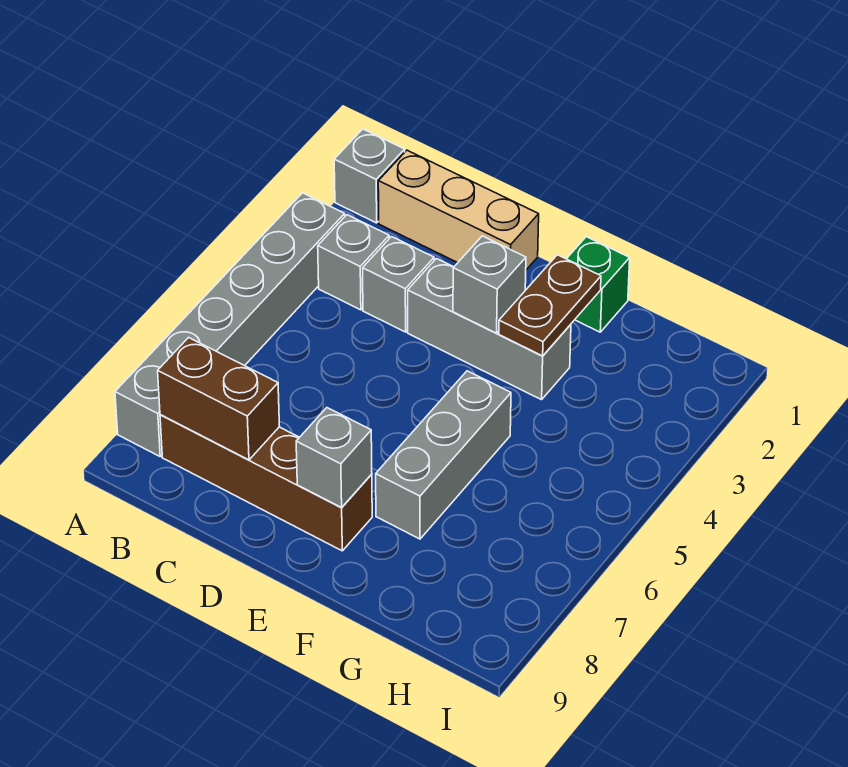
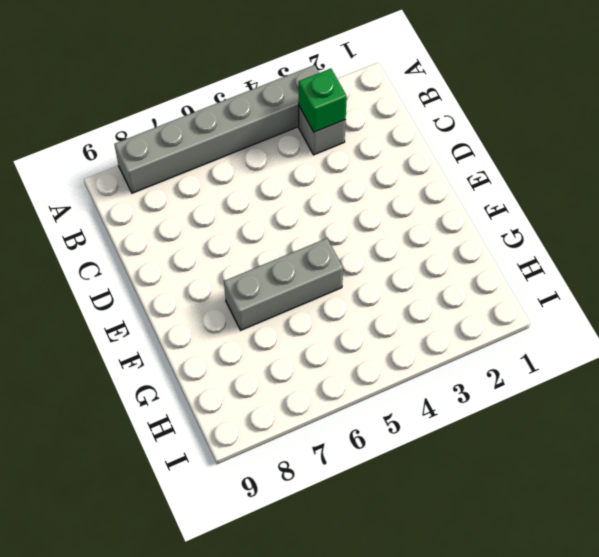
green brick B3 level 2 -> green brick F1 level 1
none -> grey brick A1 level 1
none -> tan brick B1:D1 level 1
none -> brown brick B8:E8 level 1

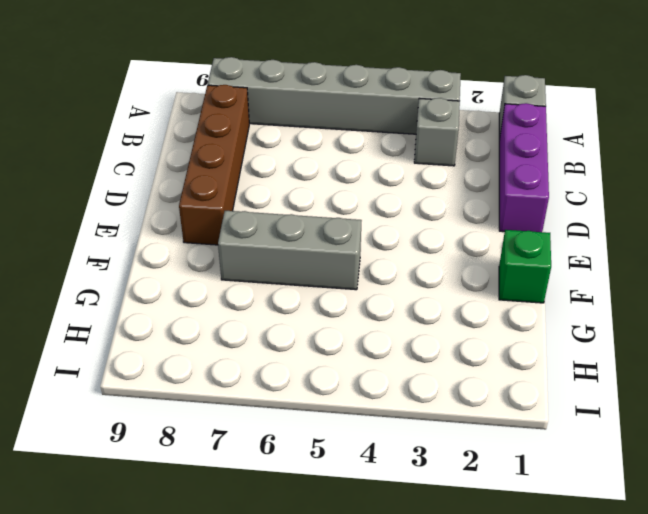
purple brick B1:D1 level 1 -> tan brick B1:D1 level 1
none -> grey brick C3 level 1
none -> grey brick D3:F3 level 1
none -> brown brick B8:C8 level 2

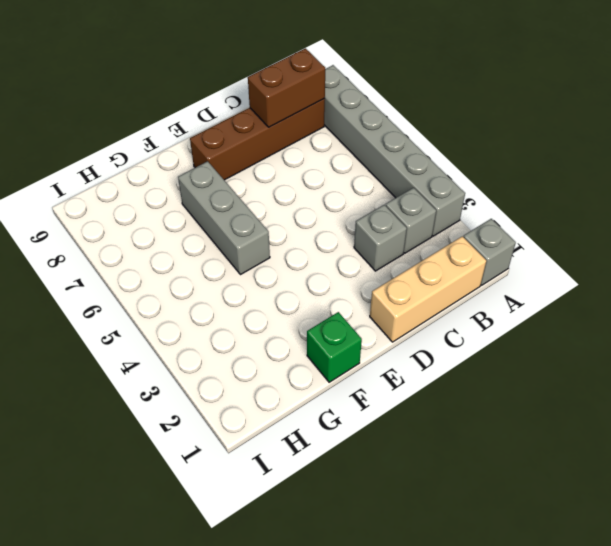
none -> grey brick D3:F3 level 1
none -> grey brick E3 level 2
none -> grey brick E8 level 2

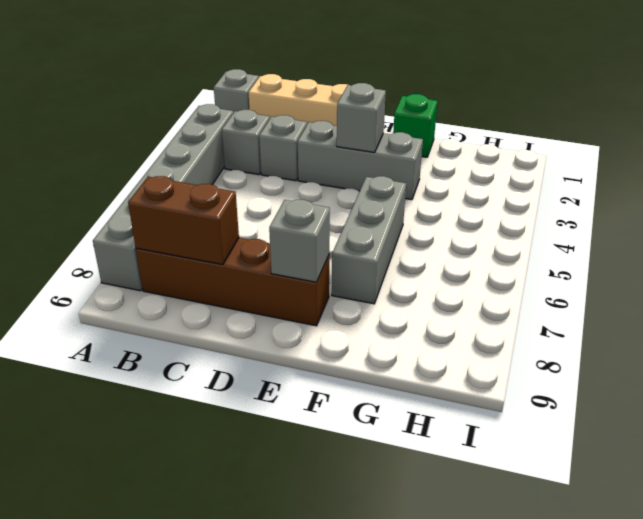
none -> brown plate F2:F3 level 2

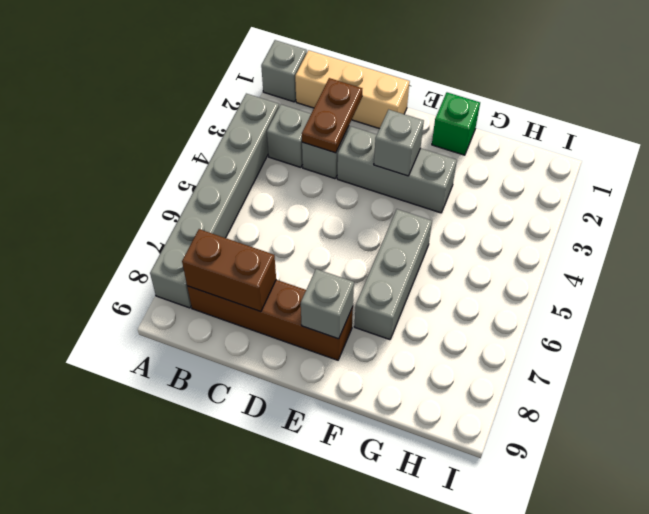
brown plate C2:C3 level 2 -> brown plate F2:F3 level 2

